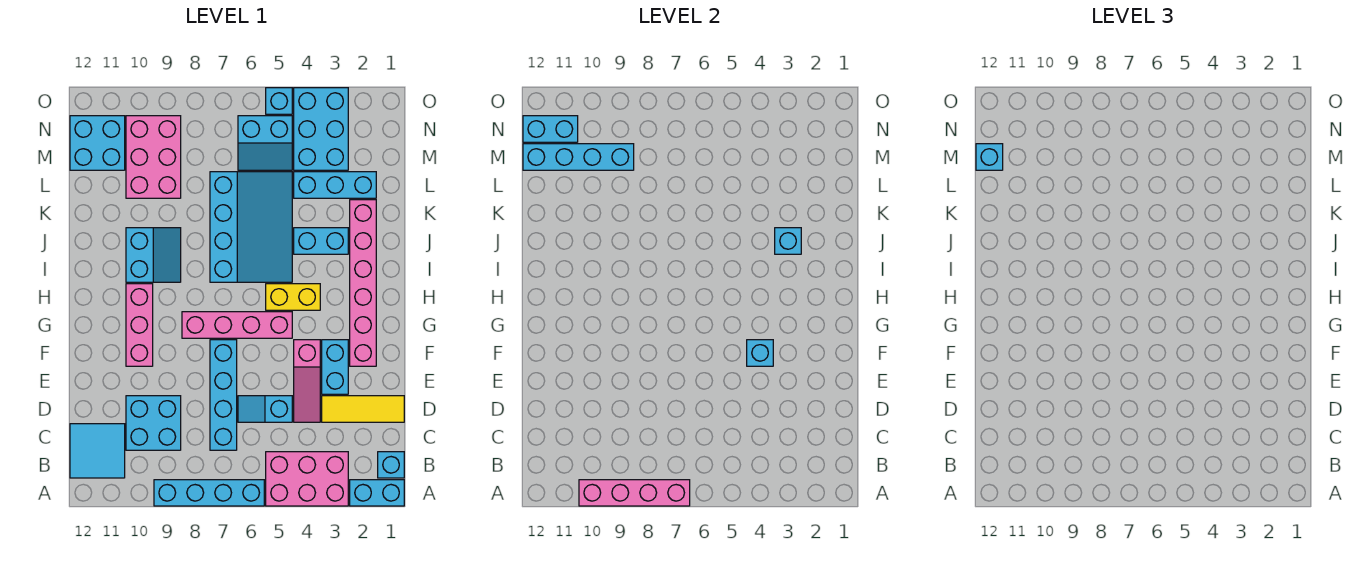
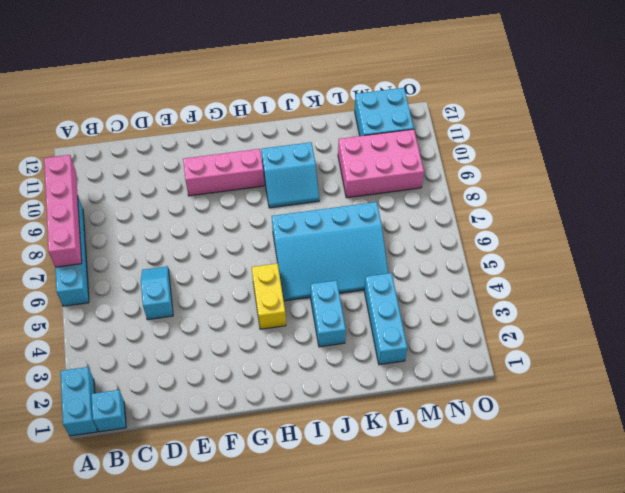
none -> pink brick A3:B5 level 1
none -> cyan tile B11:C12 level 1
none -> cyan brick C7:F7 level 1
none -> cyan brick C9:D10 level 1

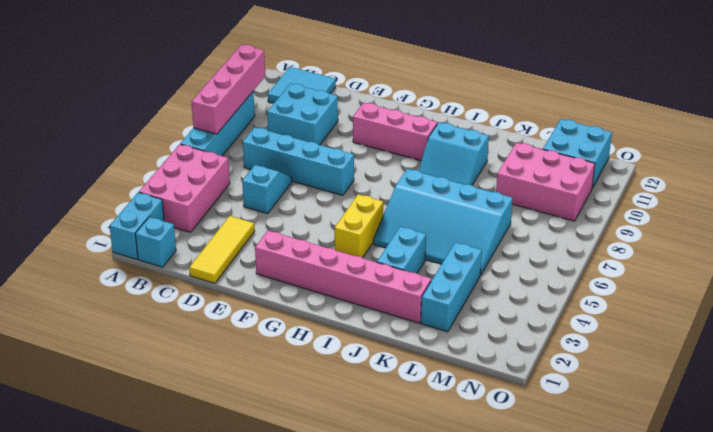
none -> pink slope D4:F4 level 1 top F
none -> cyan brick E3:F3 level 1
none -> pink brick G5:G8 level 1
none -> cyan brick M3:O4 level 1

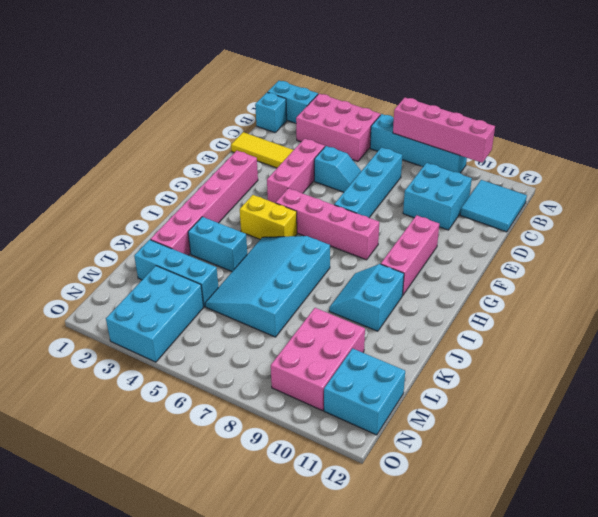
pink brick D4:F4 level 1 -> pink slope D4:F4 level 1 top F
none -> cyan brick E3:F3 level 1
none -> cyan slope M5:N6 level 1 top N
none -> cyan brick O5 level 1
none -> cyan brick F4 level 2

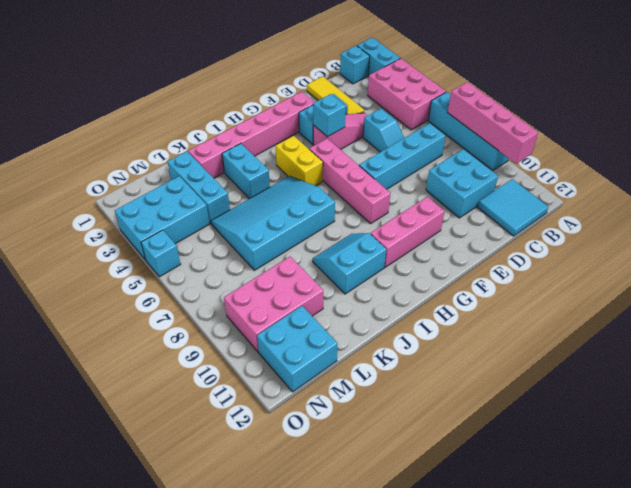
none -> cyan slope M5:N6 level 1 top N
none -> cyan brick J3 level 2
none -> cyan brick M9:M12 level 2
none -> cyan brick N11:N12 level 2

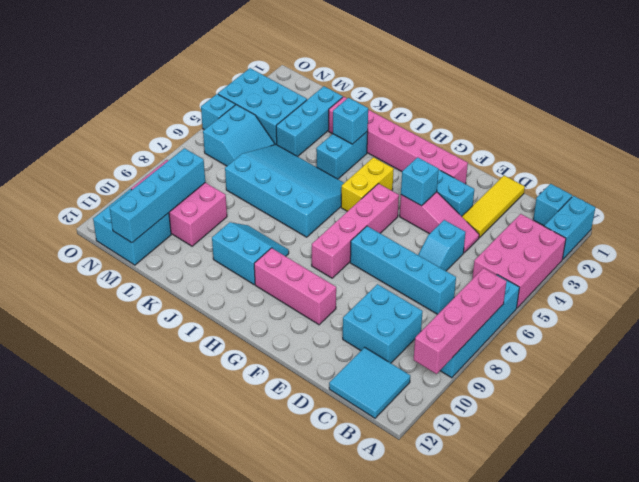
none -> cyan brick N11:N12 level 2
none -> cyan brick M12 level 3

